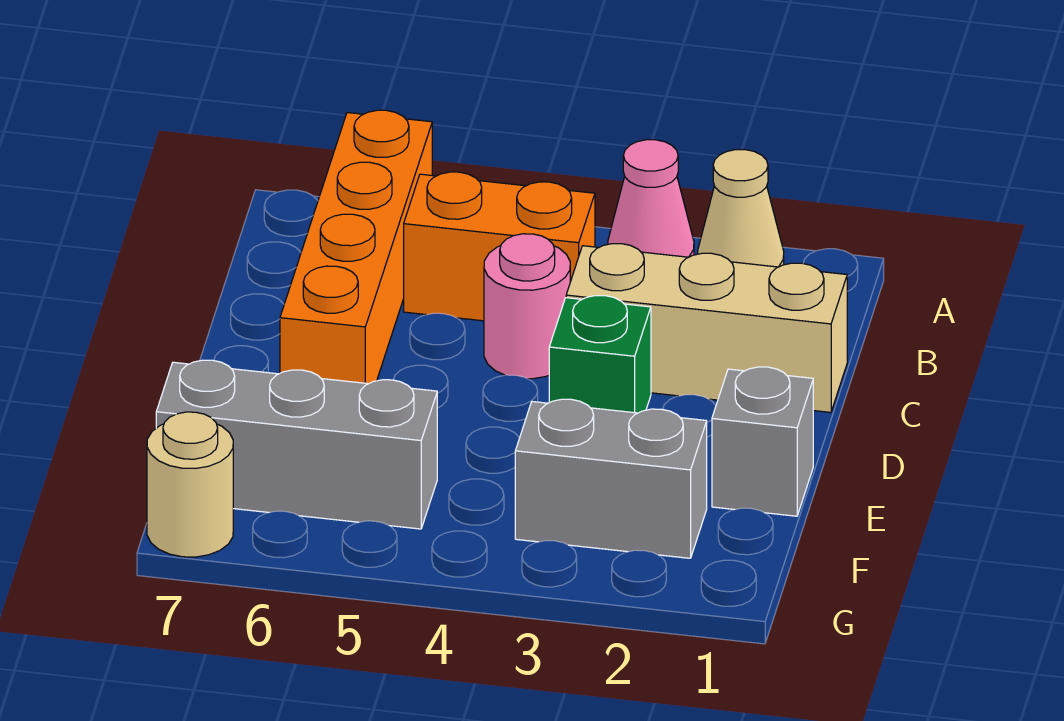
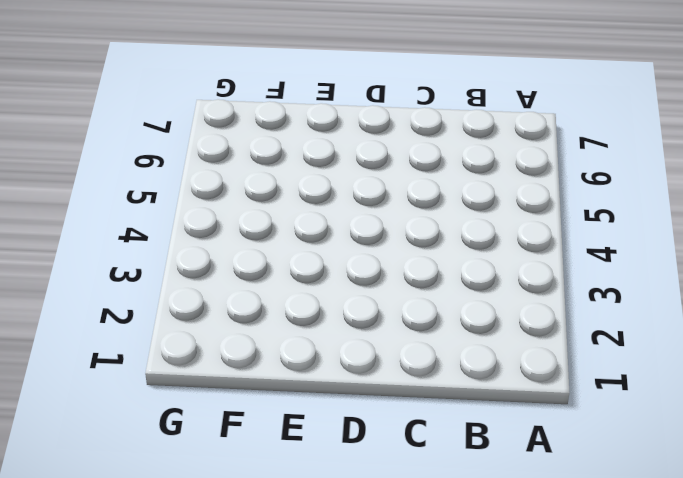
none -> tan cone A2 level 1
none -> pink cone A3 level 1

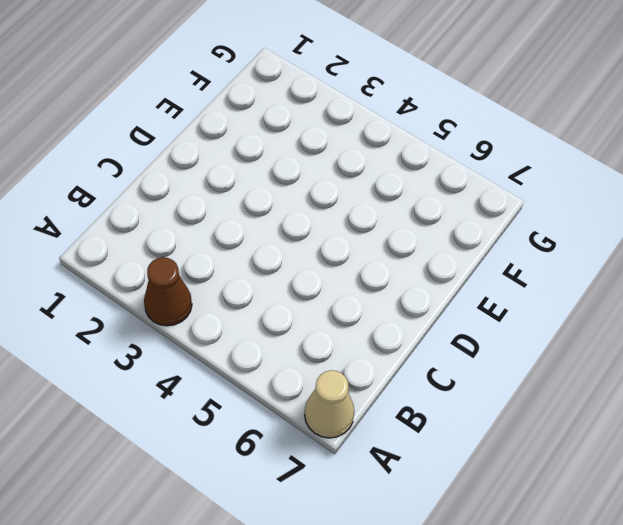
brown cone A3 level 1 -> pink cone A3 level 1
tan cone A7 level 1 -> tan cone A2 level 1
none -> orange brick A6:D6 level 1
none -> orange brick B4:B5 level 1

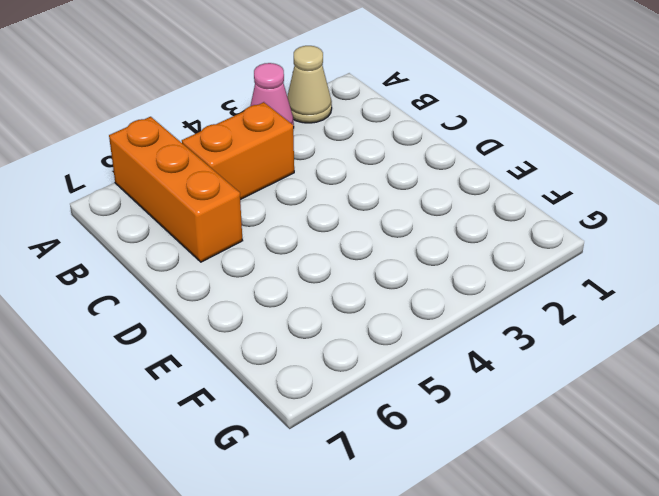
orange brick A6:C6 level 1 -> orange brick A6:D6 level 1
none -> tan brick C1:C3 level 1
none -> pink round brick C4 level 1

